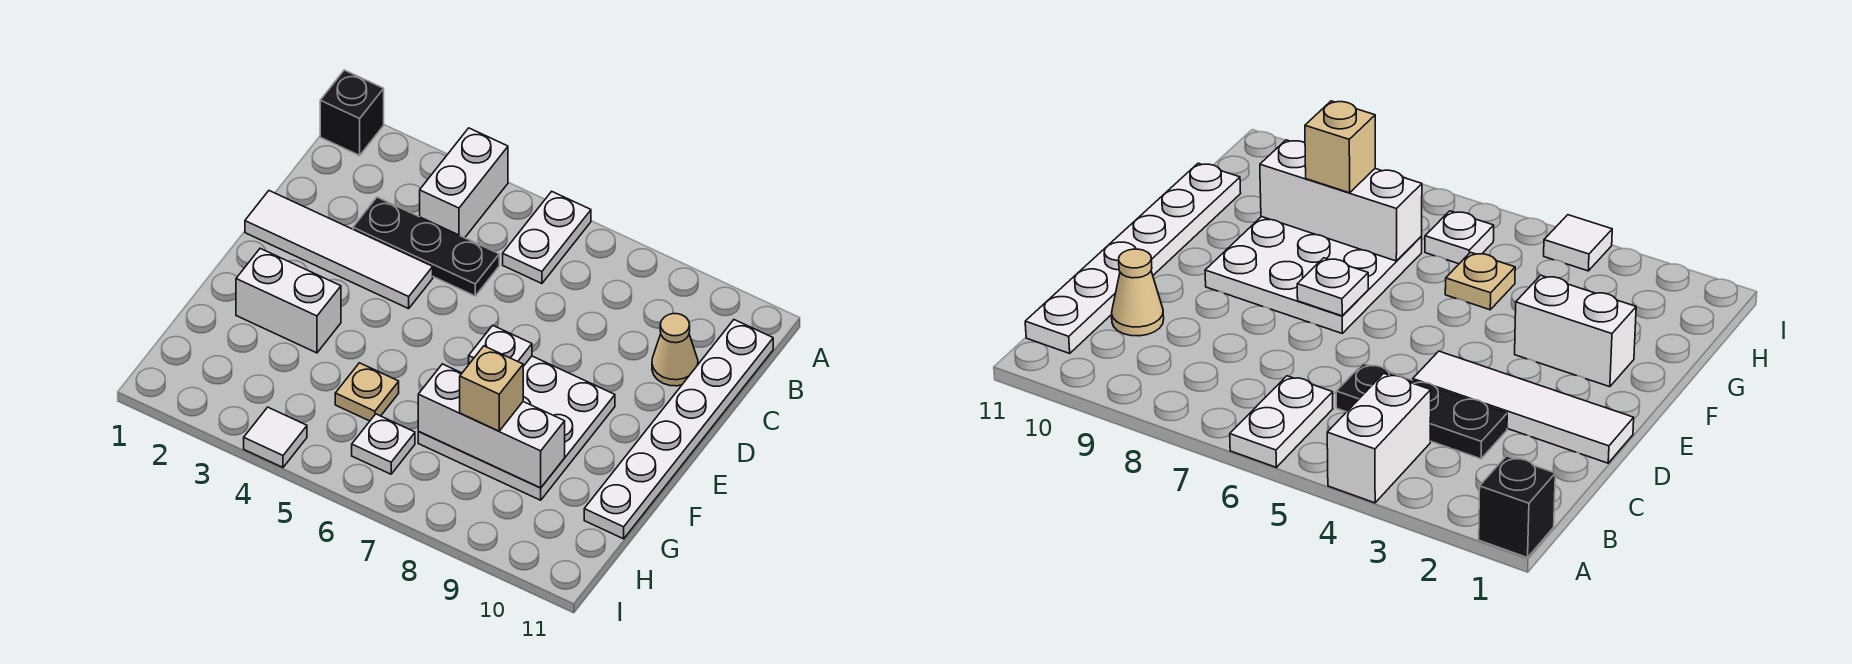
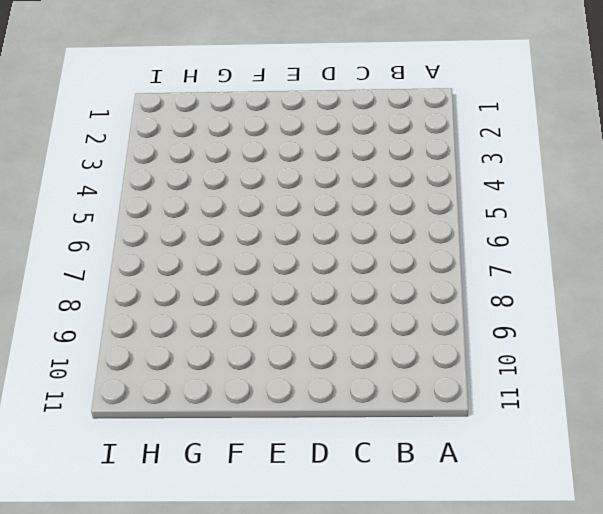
none -> black brick A1 level 1
none -> white brick A4:B4 level 1
none -> white plate A6:B6 level 1

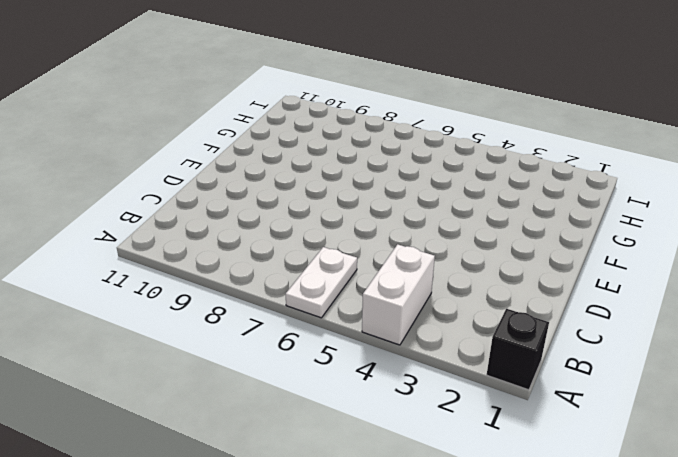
none -> white plate B11:G11 level 1
none -> black plate C3:C5 level 1
none -> tan cone C10 level 1

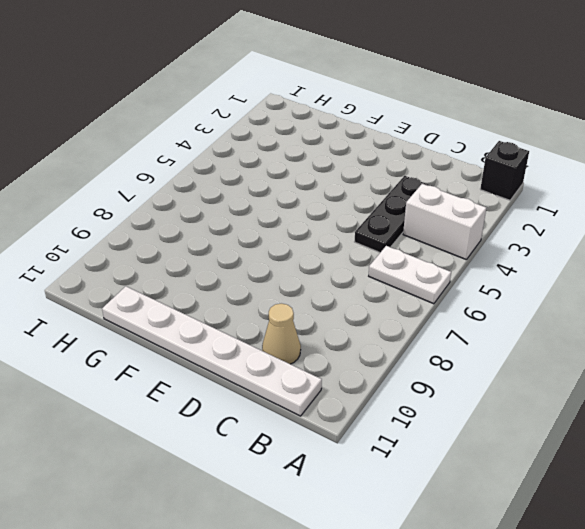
none -> white tile D1:D4 level 1
none -> white plate E7:G9 level 1
none -> white brick F2:F3 level 1

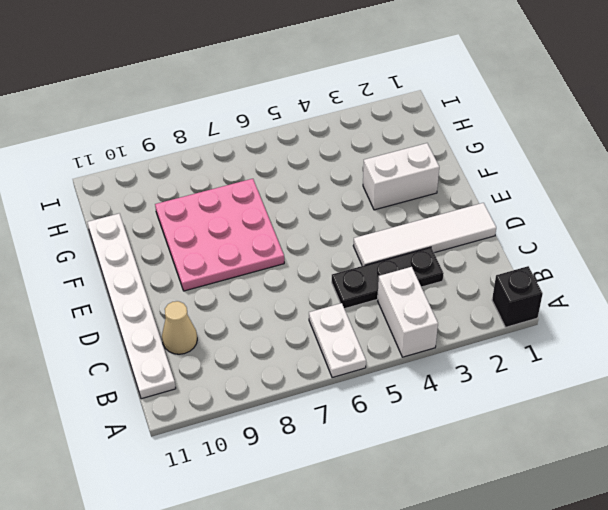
pink plate E7:G9 level 1 -> white plate E7:G9 level 1
none -> tan plate G5 level 1
none -> white plate H6 level 1
none -> white tile I4 level 1

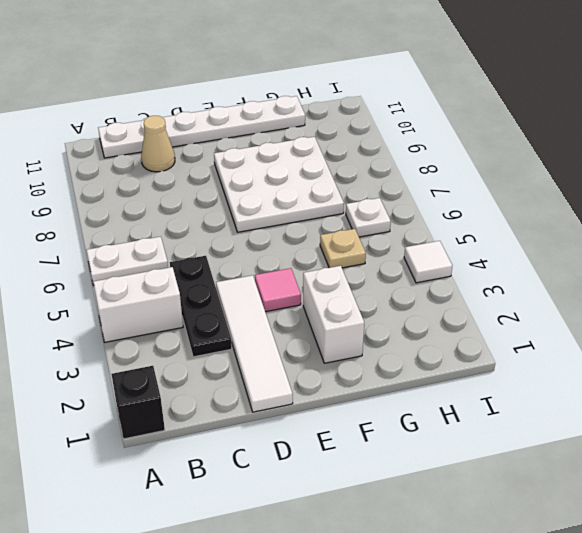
pink tile E4 level 1 -> none
none -> white plate E7 level 2
none -> white brick G7:G9 level 2
none -> tan brick G8 level 3

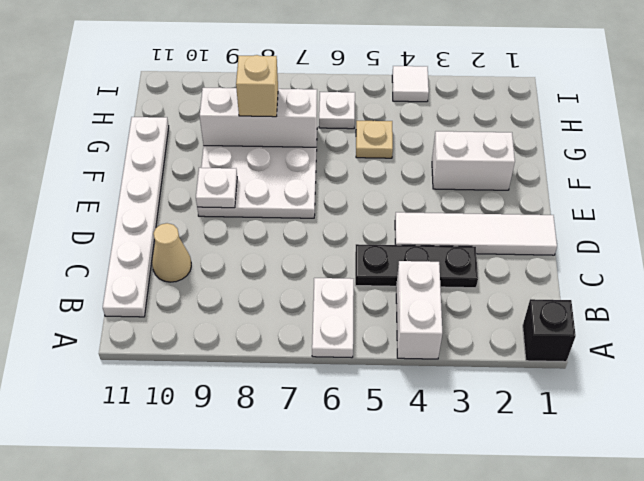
white plate E9 level 2 -> white plate E7 level 2

